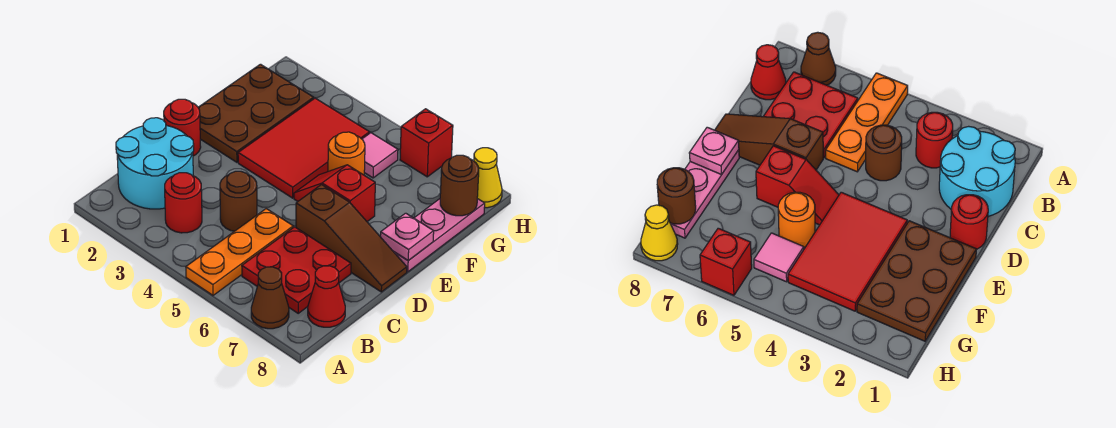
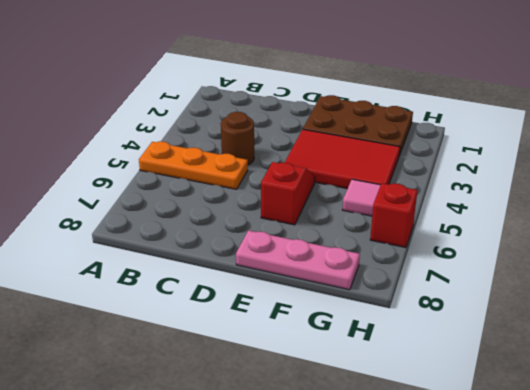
none -> brown cone A7 level 1
none -> cyan round brick B1:C2 level 1
none -> red round brick B3 level 1

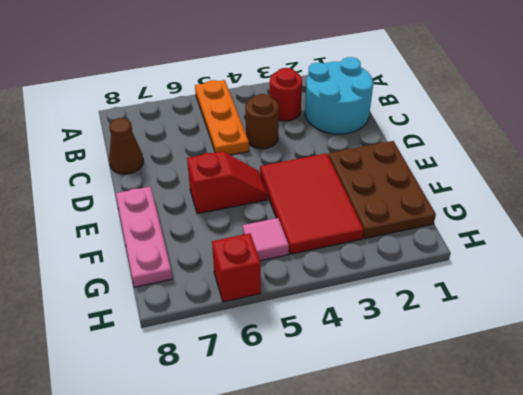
brown cone C8 level 1 -> brown cone A7 level 1
none -> red plate B6:C7 level 1
none -> red cone B8 level 1
none -> red round brick D1 level 1

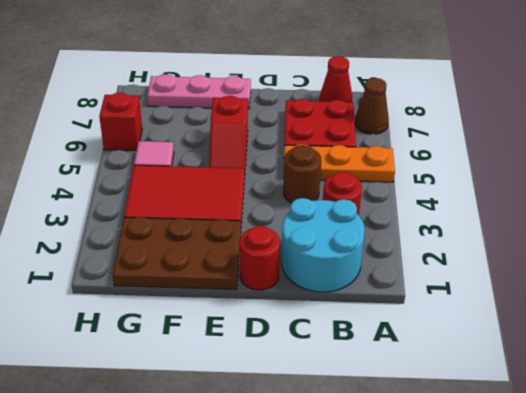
none -> brown slope D6:D8 level 1 top 6
none -> orange round brick F5 level 1
none -> yellow cone H8 level 1

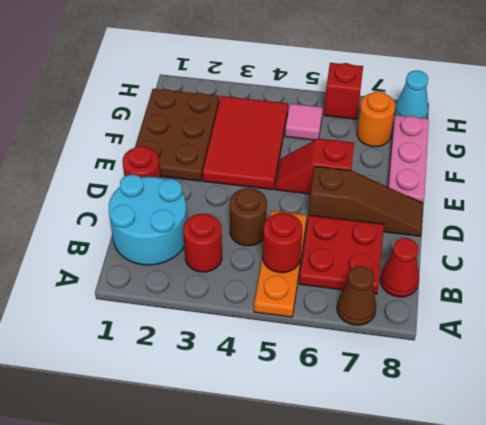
red round brick B5 level 2 -> none
orange round brick G7 level 1 -> orange round brick F5 level 1
cyan cone H8 level 1 -> yellow cone H8 level 1
none -> pink plate E8 level 2
none -> brown round brick G8 level 2

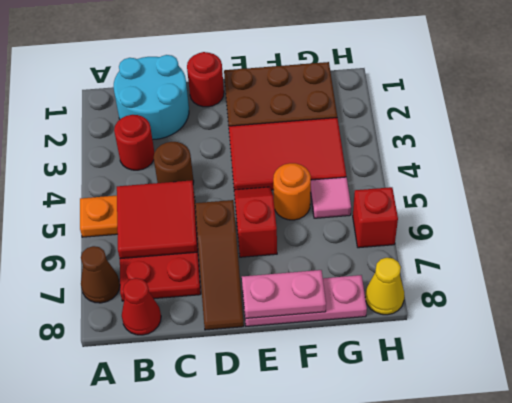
red tile B5:C6 level 2 -> none
pink plate E8:F8 level 2 -> pink plate E8 level 2
none -> brown round brick G8 level 2

